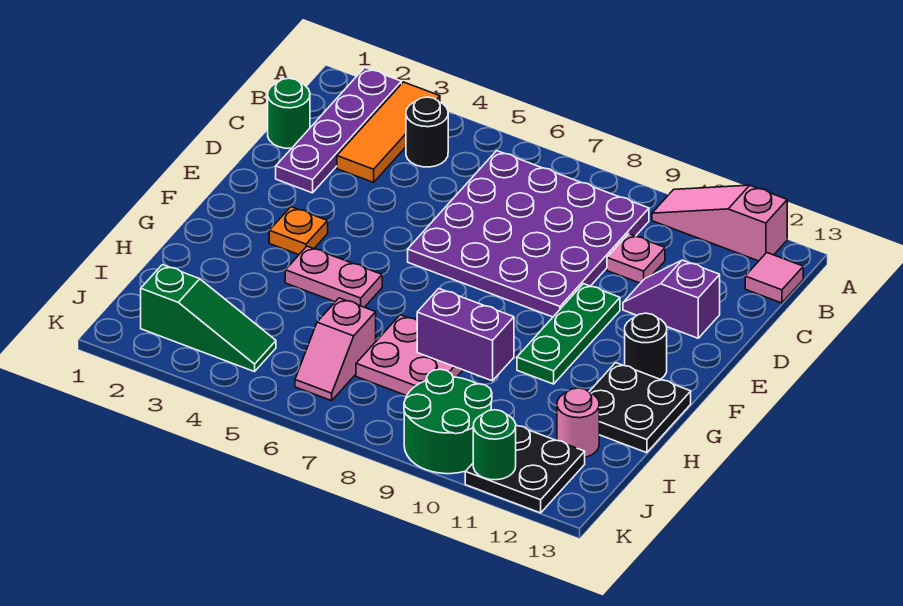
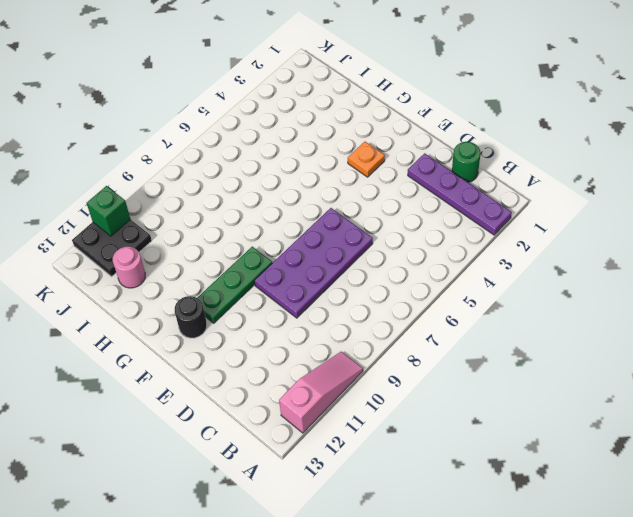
purple plate D6:E9 level 1 -> purple plate B6:E9 level 1
green plate F9:F11 level 1 -> green plate E10:G10 level 1
green brick K11 level 2 -> green round brick K11 level 2
none -> orange tile A3:C3 level 1
none -> black round brick B4 level 1
none -> pink tile B13 level 1

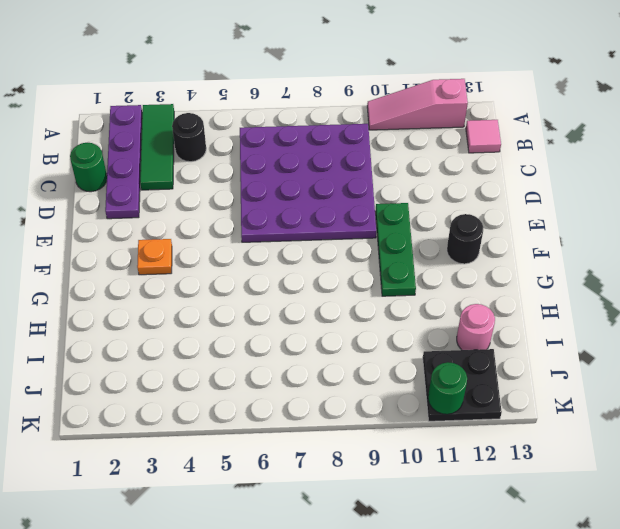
green tile A3:C3 level 1 -> orange tile A3:C3 level 1
none -> pink plate C10 level 1
none -> purple slope D11:D12 level 1 top 12
none -> pink plate G4:G5 level 1

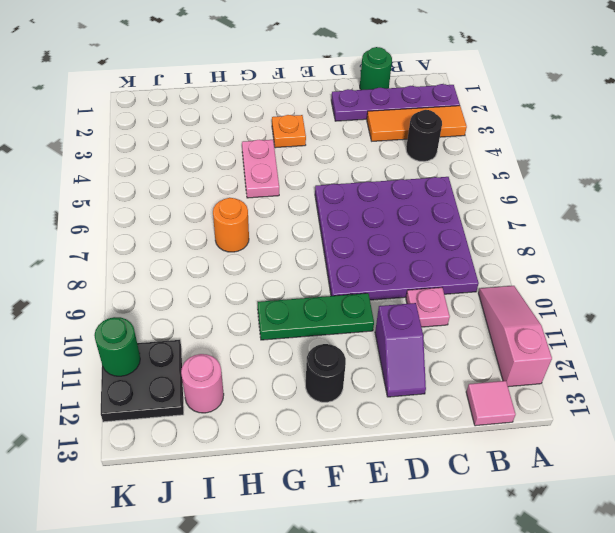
purple slope D11:D12 level 1 top 11 -> purple slope D11:D12 level 1 top 12
orange round brick H7 level 1 -> pink plate H7:I8 level 1
none -> black plate G12:H13 level 1
none -> pink slope I6:J6 level 1 top I
none -> green slope J2:J4 level 1 top 2

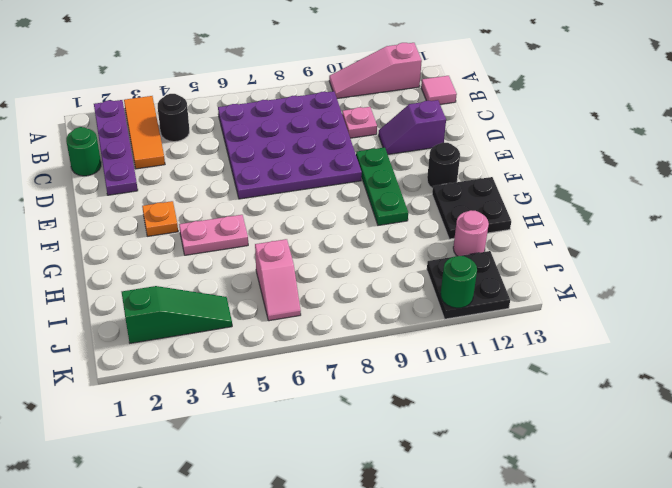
none -> pink plate H7:I8 level 1
none -> green round brick J9:K10 level 1
none -> purple brick H8:H9 level 2

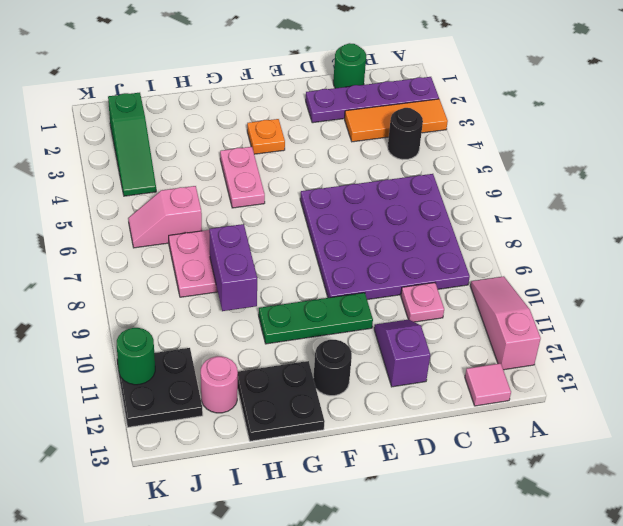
none -> green round brick J9:K10 level 1

